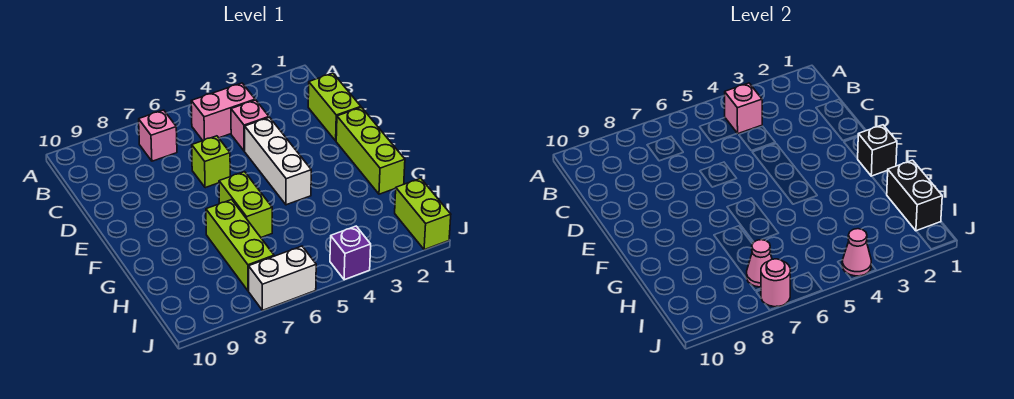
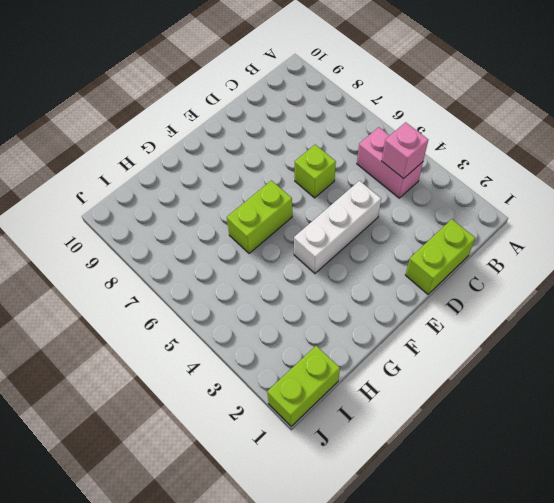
none -> pink brick B7 level 1
none -> pink brick C4 level 1
none -> lime brick E1:G1 level 1

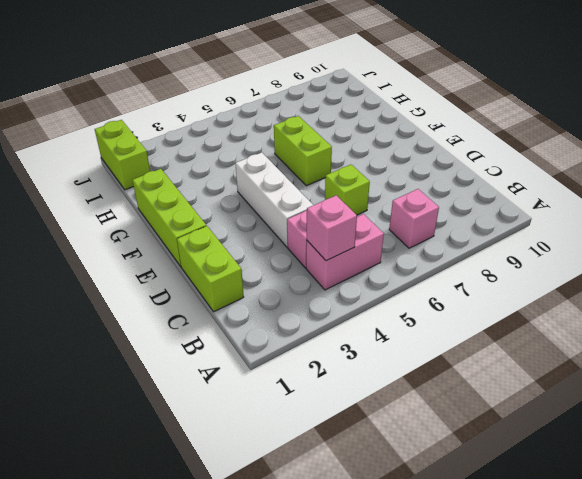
none -> lime brick G7:I7 level 1
none -> purple brick J4 level 1
none -> white brick J6:J7 level 1

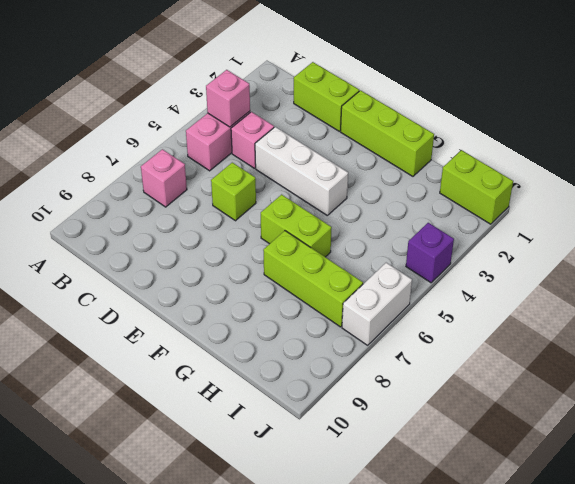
none -> black brick F1 level 2
none -> black brick H1:I1 level 2
none -> pink cone I7 level 2

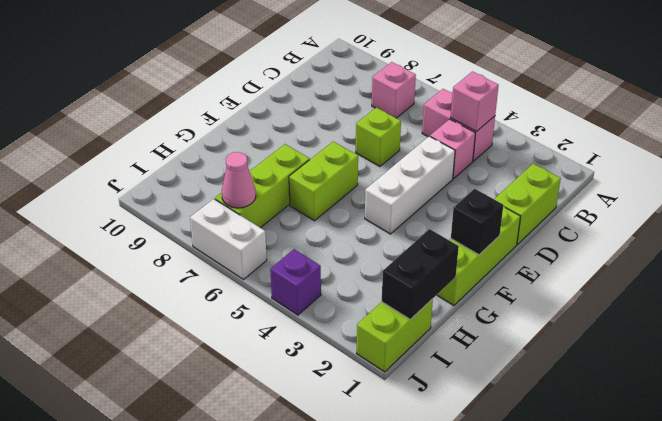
none -> pink cone J4 level 2
none -> pink round brick J7 level 2

